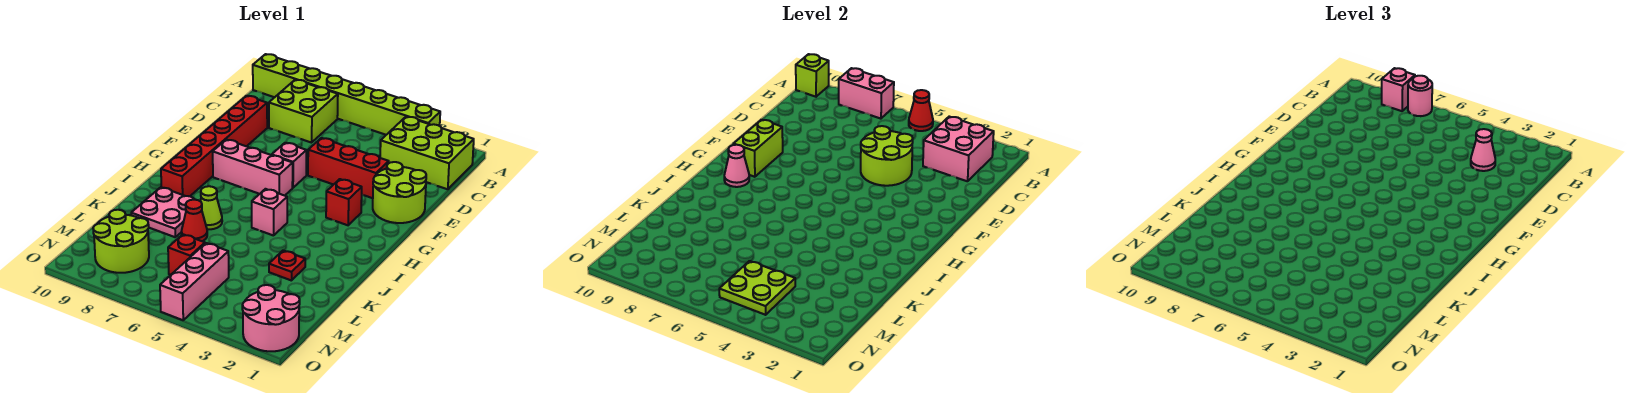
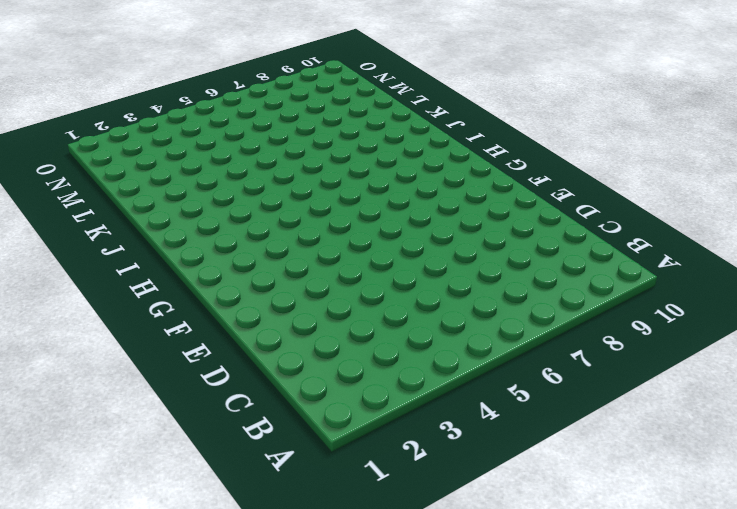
none -> lime brick A3:A10 level 1
none -> lime brick B1:C3 level 1
none -> lime brick B7:C8 level 1

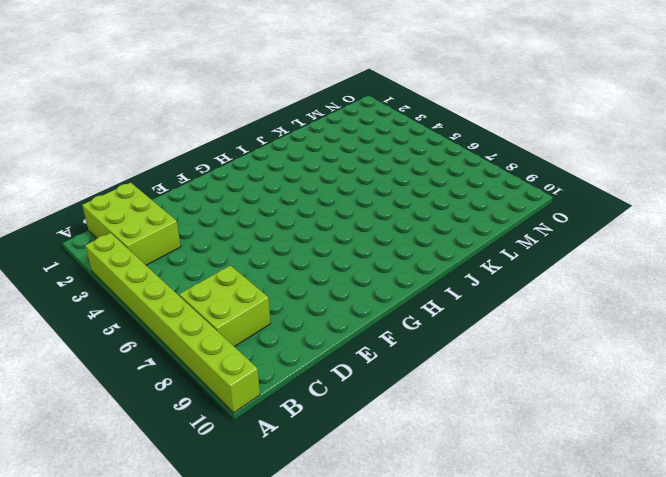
none -> red brick D9:I9 level 1
none -> lime round brick E1:F2 level 1
none -> red brick E3:E5 level 1

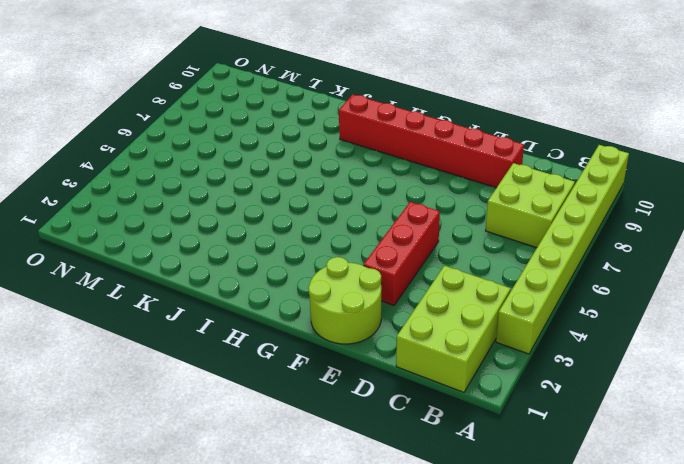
none -> pink brick F6 level 1
none -> red brick G3 level 1
none -> pink brick G6:G8 level 1

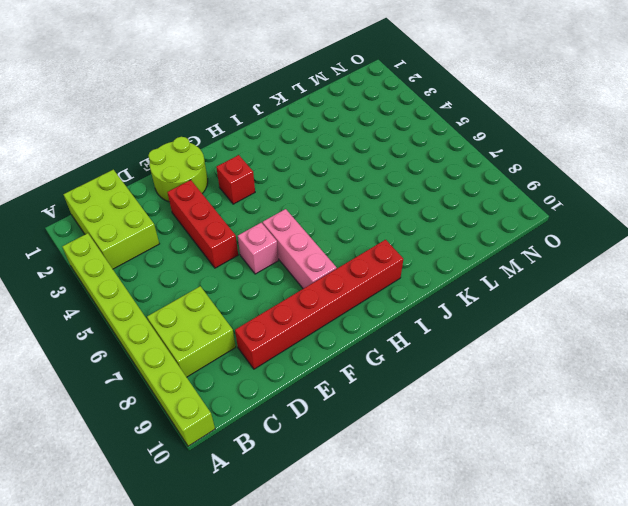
none -> pink brick I5 level 1
none -> lime cone J7 level 1
none -> pink plate J8:K9 level 1

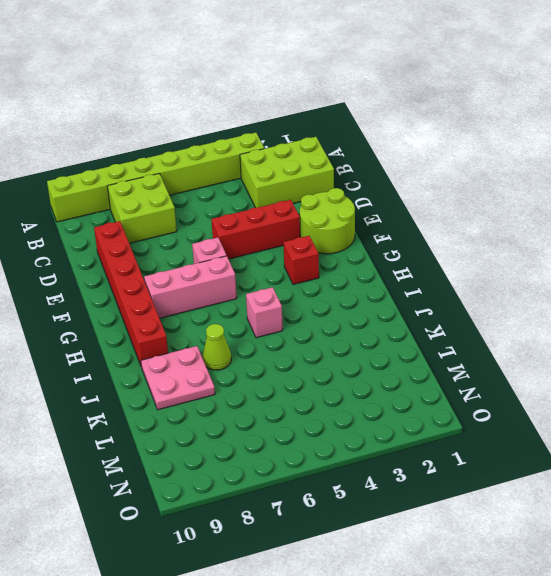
none -> red plate K3 level 1
none -> red cone K7 level 1
none -> pink brick M5:O5 level 1

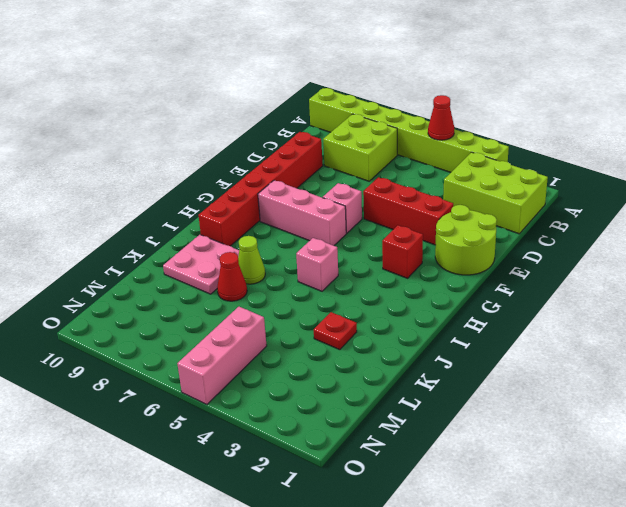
none -> red brick M6 level 1
none -> lime round brick M8:N9 level 1
none -> pink round brick N1:O2 level 1

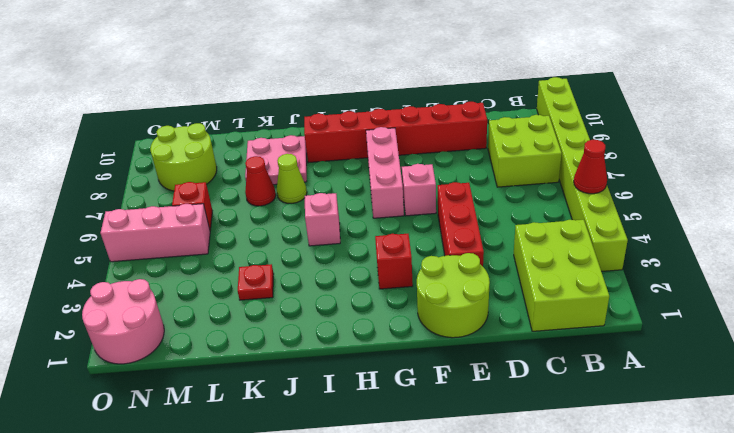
none -> pink brick A7:A8 level 2
none -> lime brick A10 level 2
none -> pink brick B2:C3 level 2

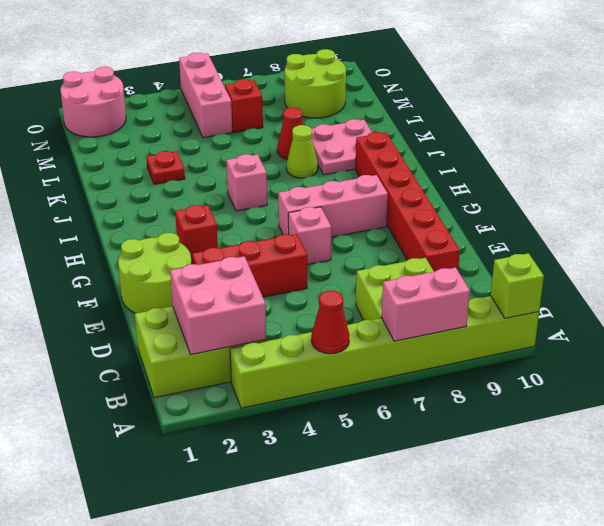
none -> lime round brick D4:E5 level 2
none -> lime brick F9:G9 level 2
none -> pink cone H9 level 2

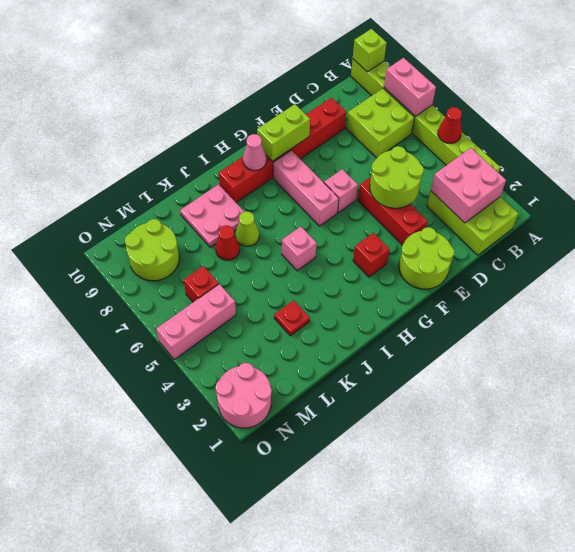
none -> lime plate M4:N5 level 2
none -> pink round brick A7 level 3
none -> pink brick A8 level 3

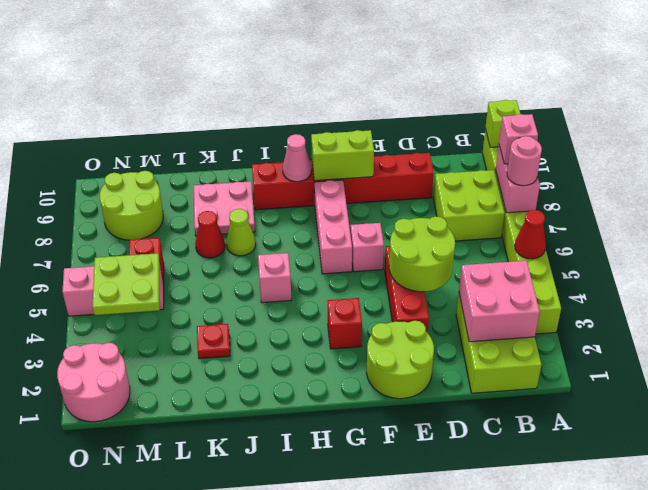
none -> pink cone C3 level 3

